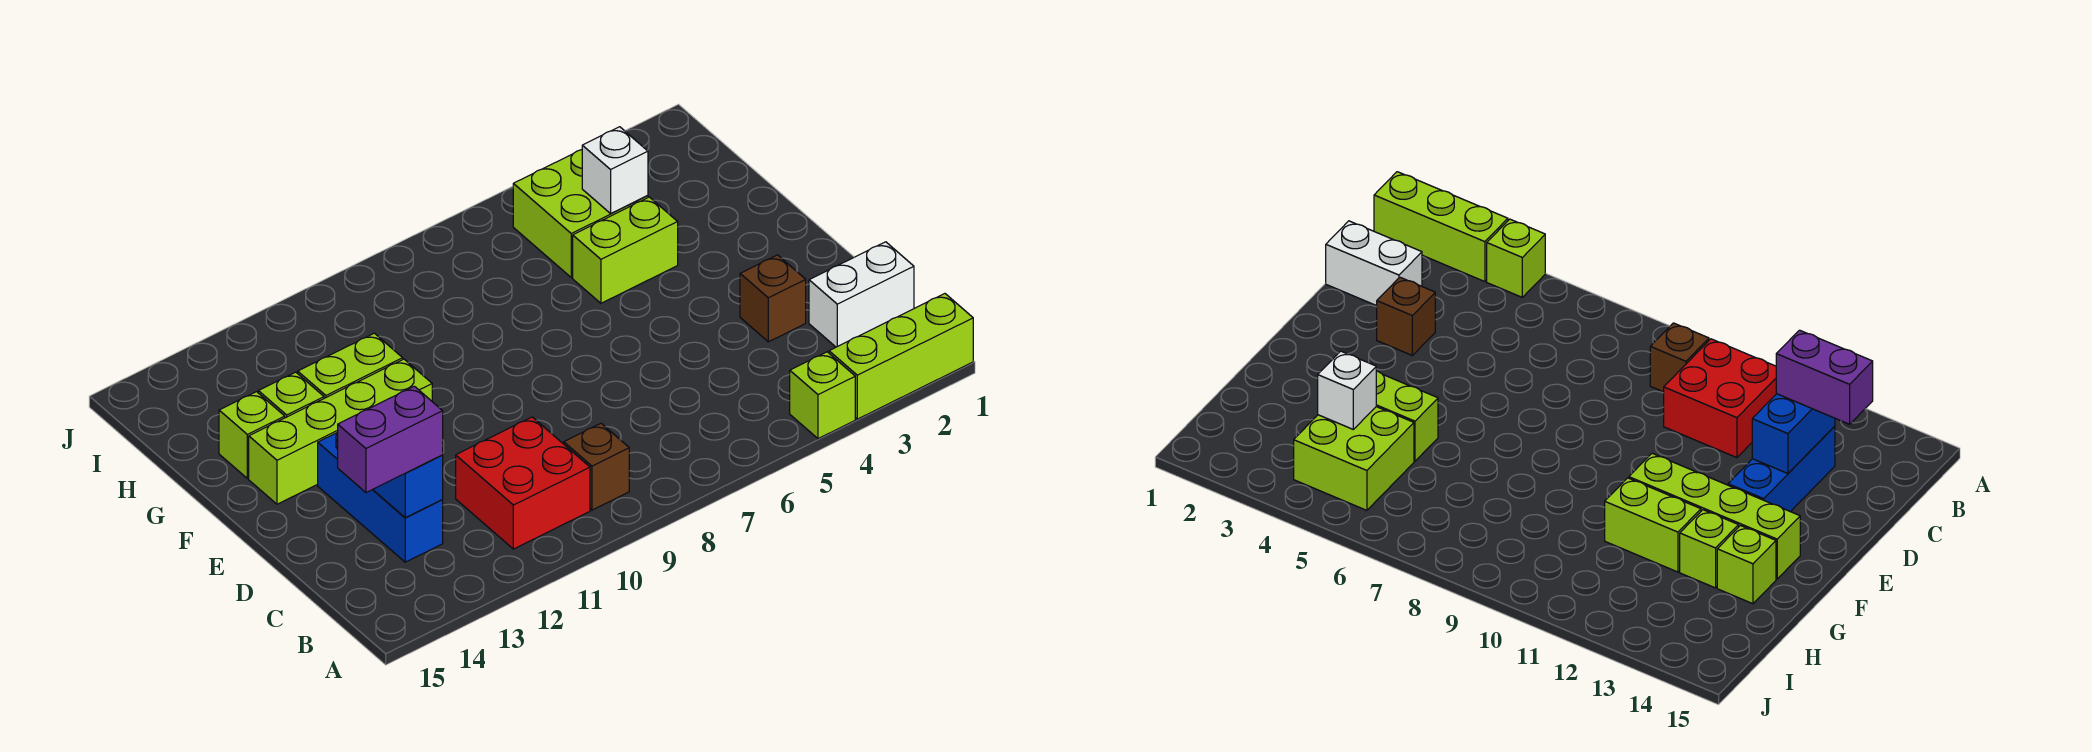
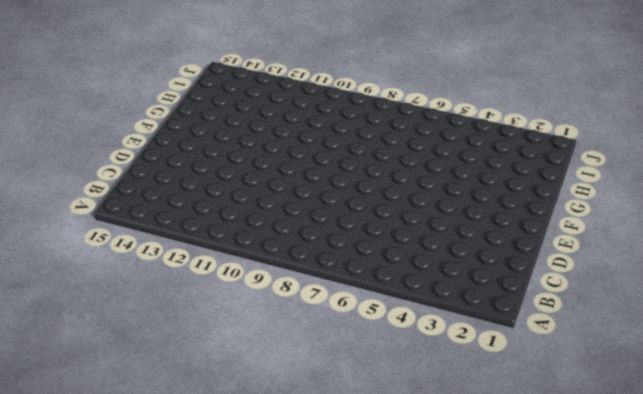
none -> lime brick A1:A3 level 1
none -> lime brick A4 level 1
none -> brown brick B9 level 1

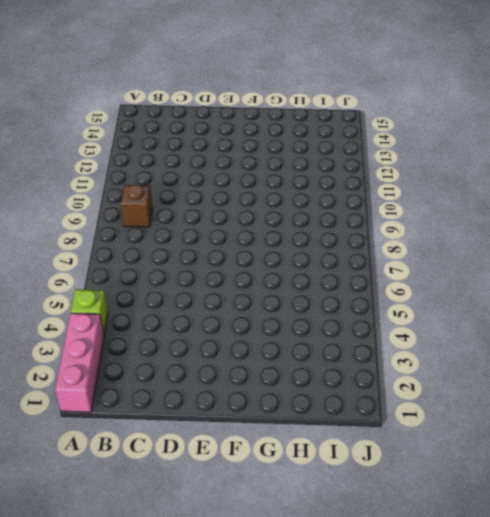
pink brick A1:A3 level 1 -> lime brick A1:A3 level 1
none -> red brick B10:C11 level 1
none -> white brick C1:C2 level 1
none -> blue brick C13:E13 level 1

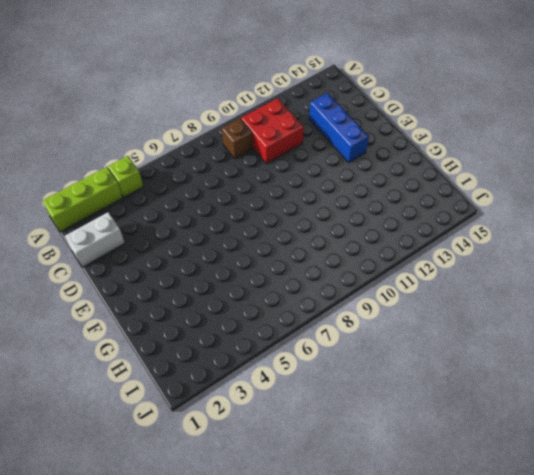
none -> brown brick D3 level 1
none -> lime brick F11:F14 level 1
none -> lime brick G4:G5 level 1

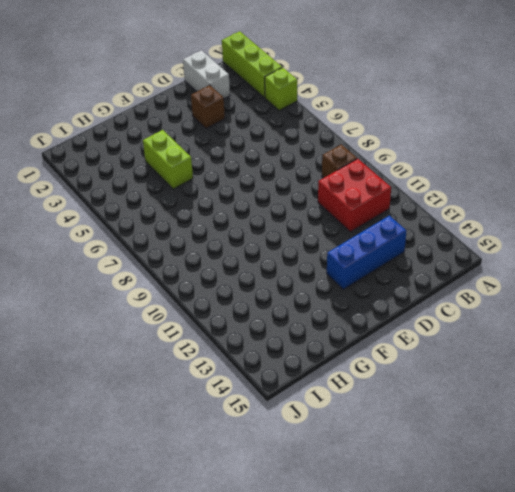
none -> lime brick F11:F14 level 1
none -> lime brick G11:G12 level 1
none -> lime brick G13 level 1

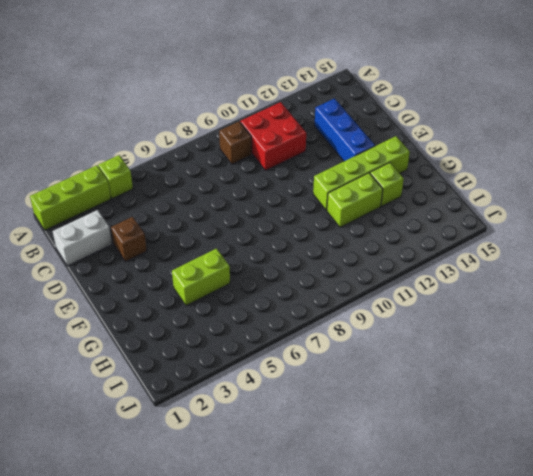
none -> lime brick G14 level 1
none -> lime brick H4:I5 level 1
none -> blue brick C13:D13 level 2

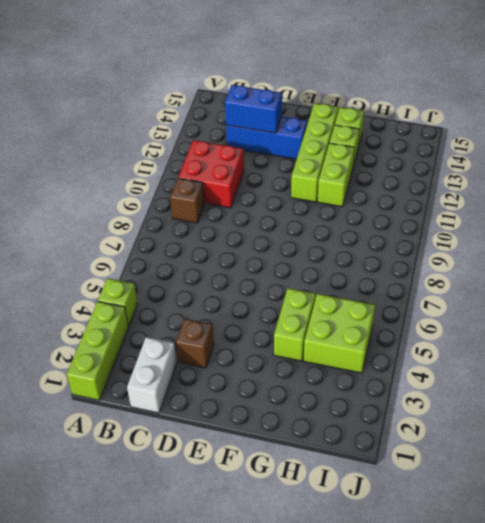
none -> white brick H4 level 2
none -> purple brick C13:C14 level 3

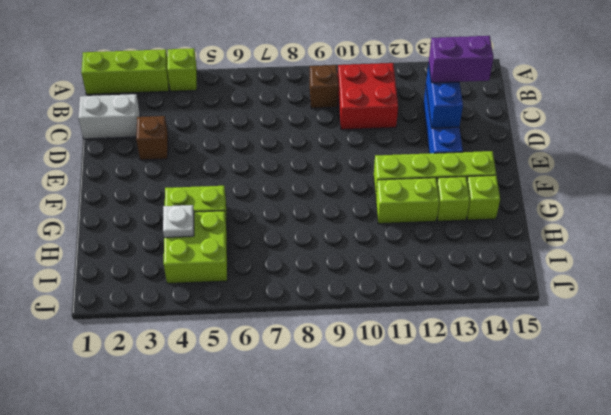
white plate H4 level 2 -> white brick H4 level 2

